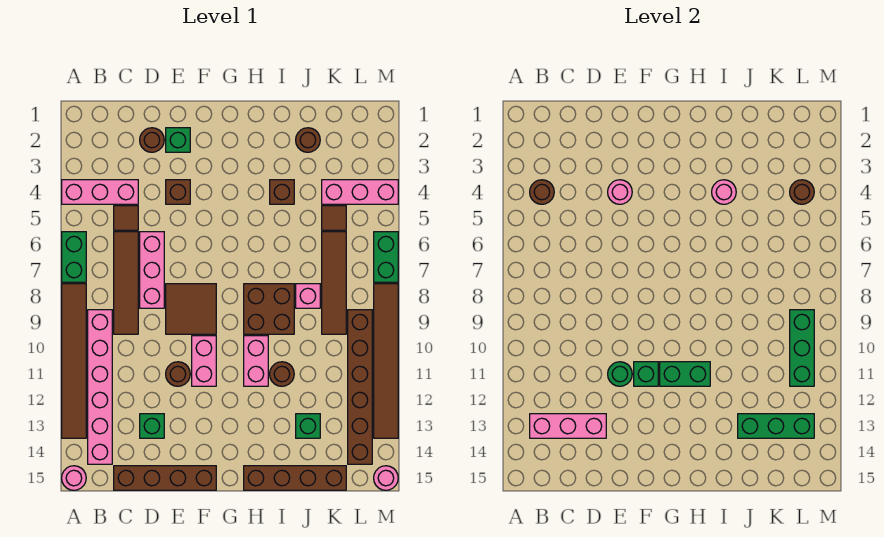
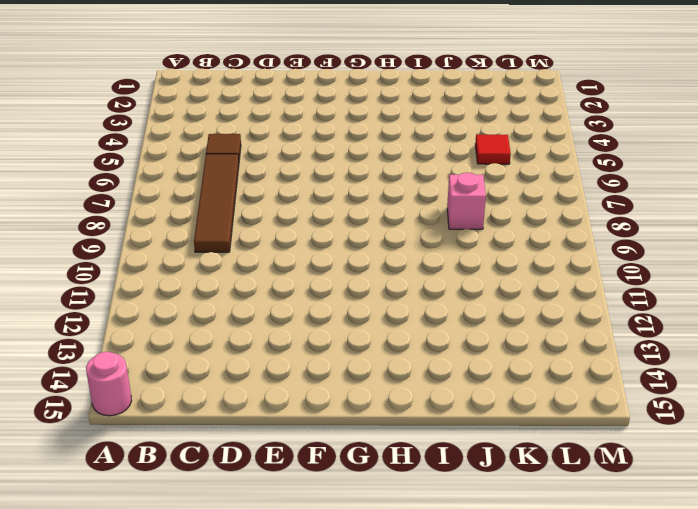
red tile K5 level 1 -> brown tile K5 level 1
none -> pink brick A4:C4 level 1
none -> green brick A6:A7 level 1
none -> brown tile A8:A13 level 1
none -> pink brick B9:B14 level 1

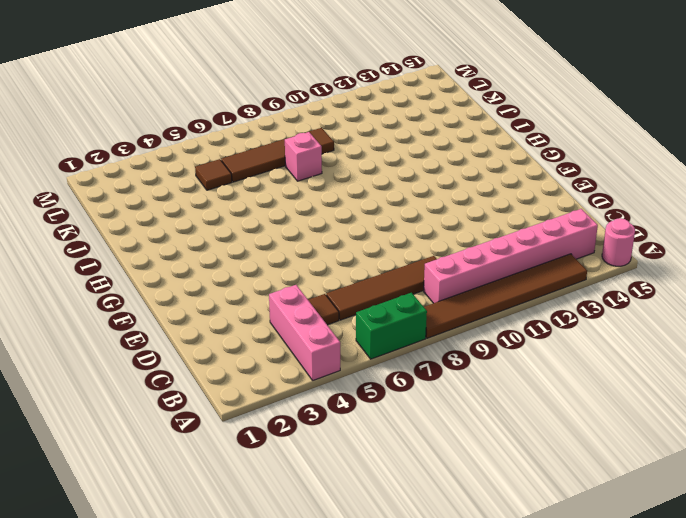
none -> brown brick C15:F15 level 1
none -> brown round brick D2 level 1
none -> pink brick D6:D8 level 1
none -> green brick D13 level 1

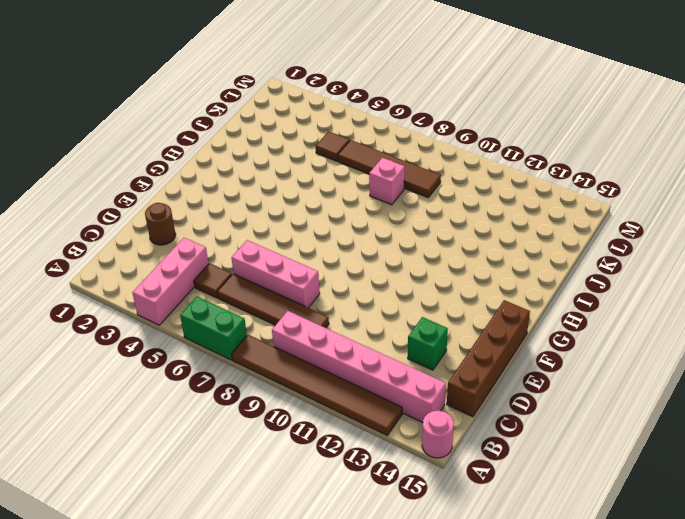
none -> green brick E2 level 1
none -> brown brick E4 level 1
none -> brown tile E8:F9 level 1
none -> brown round brick E11 level 1

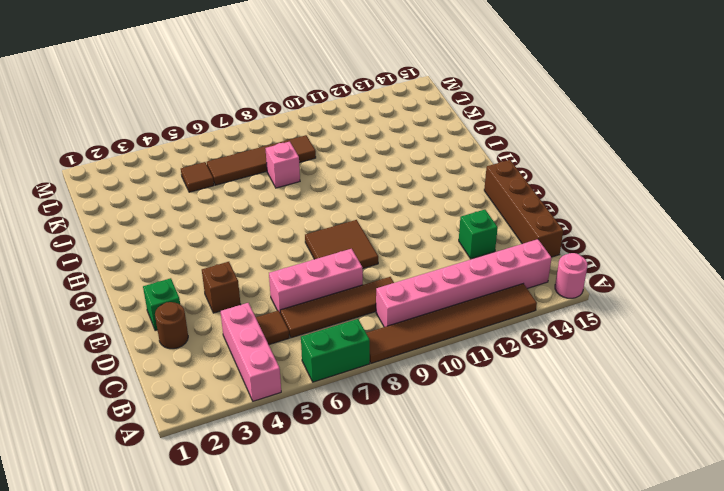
none -> brown round brick E11 level 1
none -> pink brick F10:F11 level 1
none -> brown brick H8:I9 level 1
none -> pink brick H10:H11 level 1

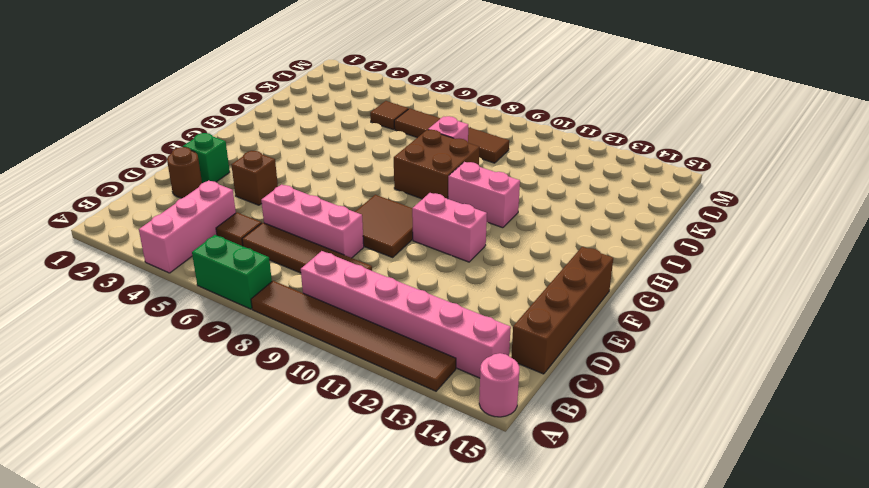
none -> green brick D13 level 1
none -> brown round brick E11 level 1
none -> brown brick H15:K15 level 1
none -> brown brick I4 level 1

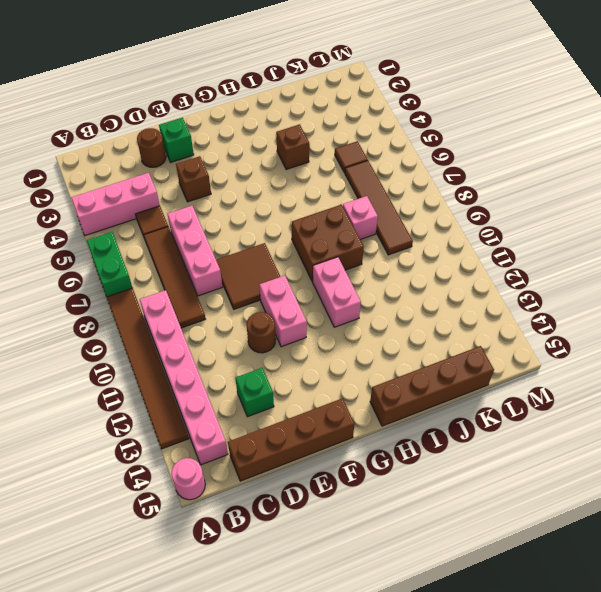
none -> brown round brick I11 level 1
none -> brown round brick J2 level 1
none -> green brick J13 level 1
none -> pink brick K4:M4 level 1

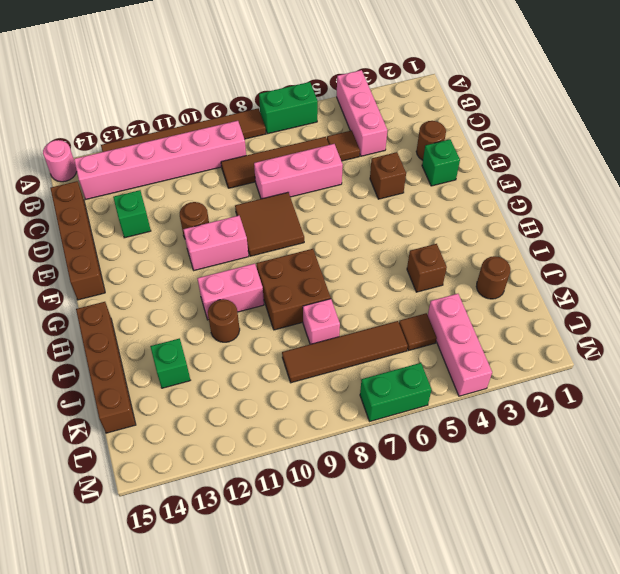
none -> brown brick L9:L14 level 1
none -> brown tile M8:M13 level 1
none -> pink round brick M15 level 1
none -> brown round brick B4 level 2

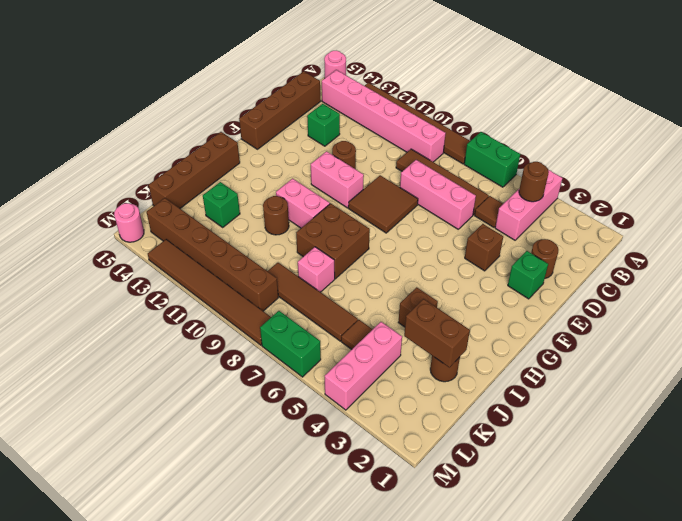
brown brick J2:J3 level 2 -> none
none -> pink brick B13:D13 level 2
none -> pink round brick E4 level 2
none -> green round brick E11 level 2
none -> green brick F11 level 2

